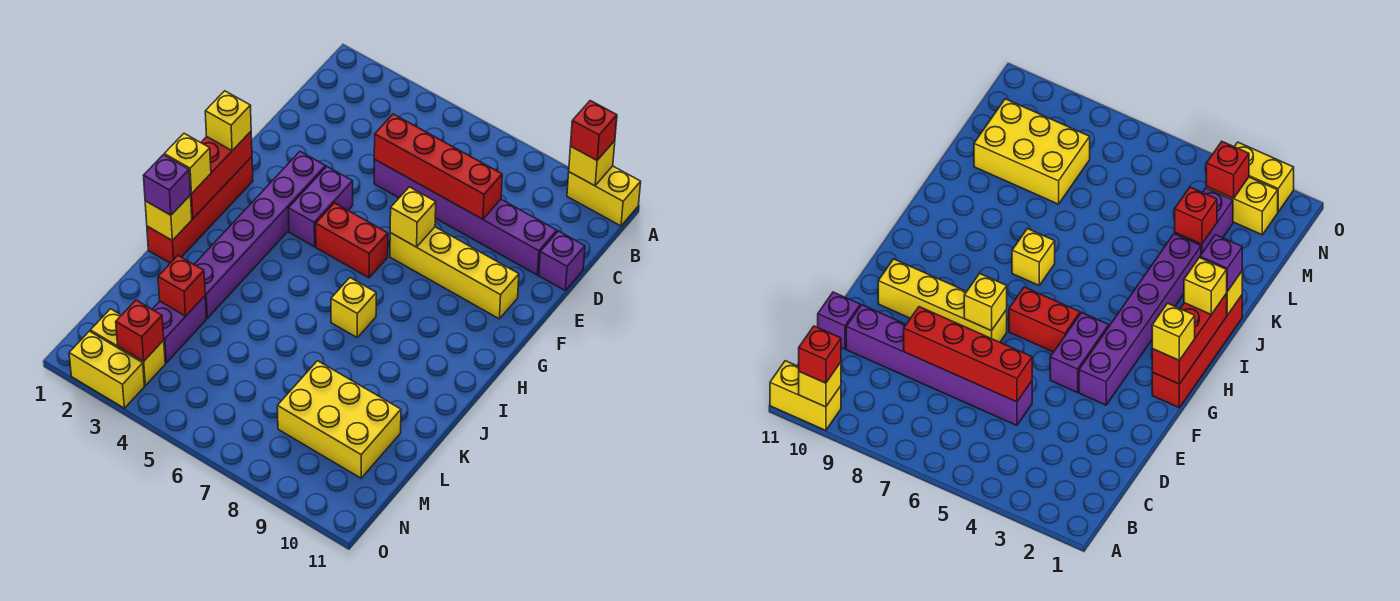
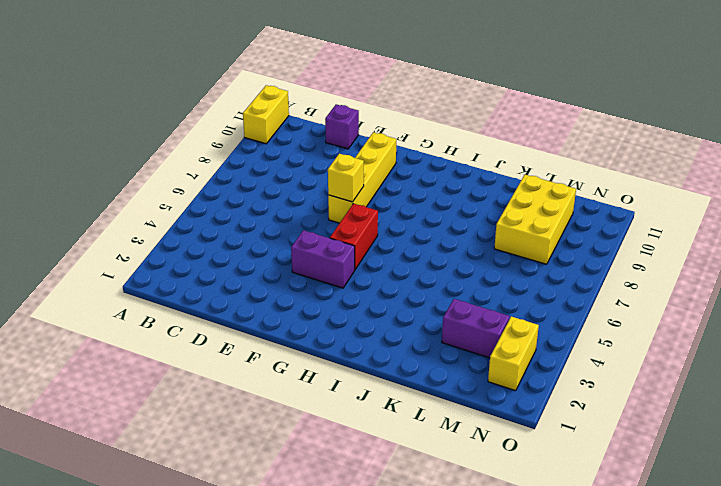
none -> purple brick D5:D10 level 1
none -> purple brick F3:K3 level 1
none -> red brick G1:J1 level 1

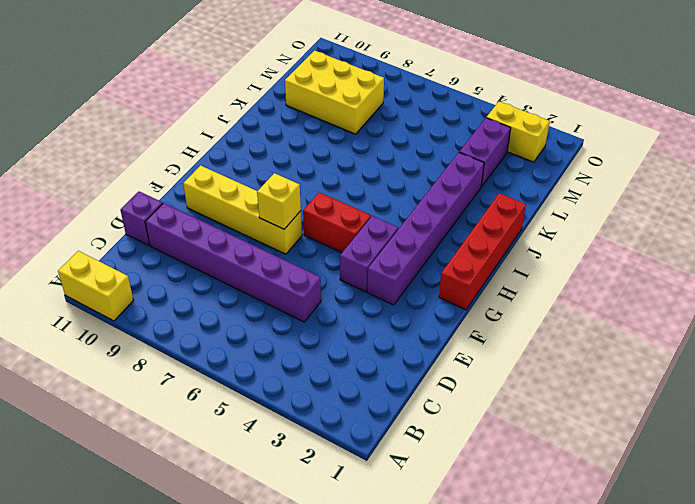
none -> yellow brick I7 level 1
none -> yellow brick O2:O3 level 1
none -> yellow brick A10 level 2

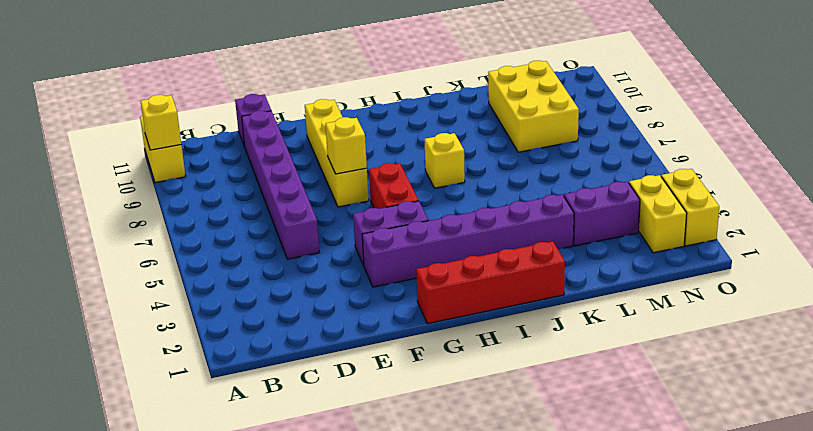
none -> red brick D5:D8 level 2
none -> red brick G1:I1 level 2
none -> yellow brick J1 level 2

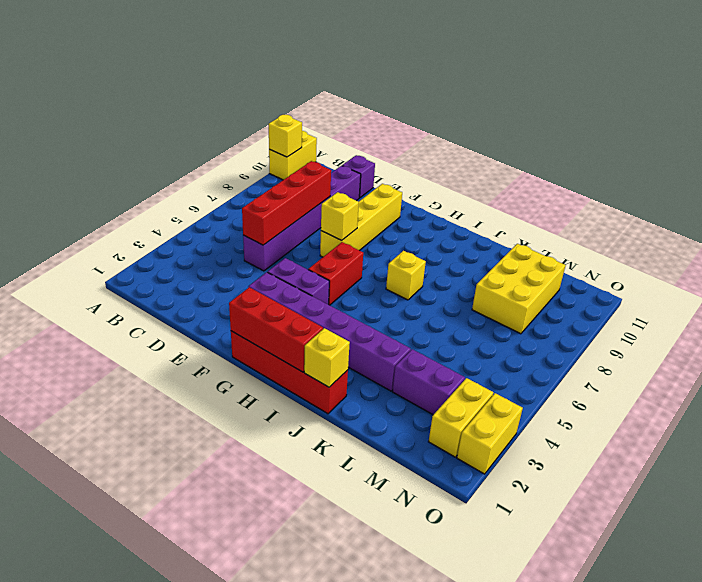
none -> red brick L3 level 2
none -> red brick N3 level 2
none -> red brick A10 level 3

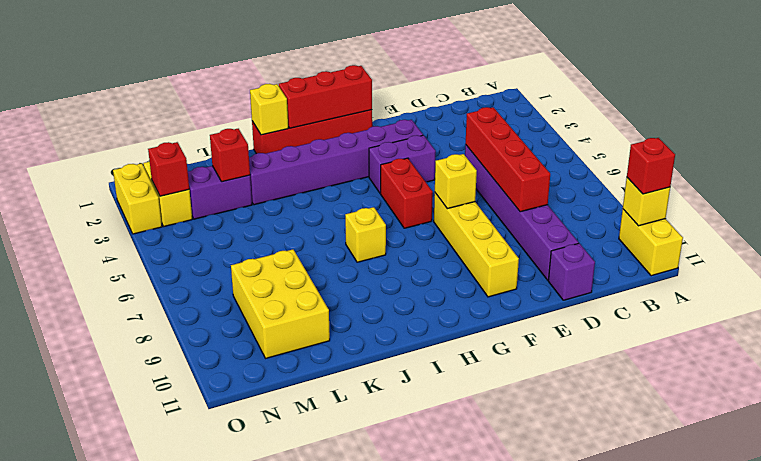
none -> yellow brick G1 level 3
none -> yellow brick I1 level 3
none -> purple brick J1 level 3

